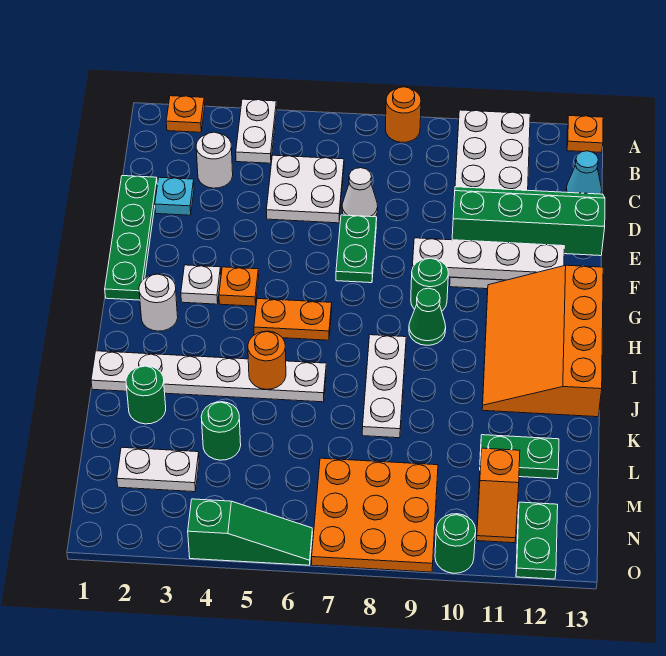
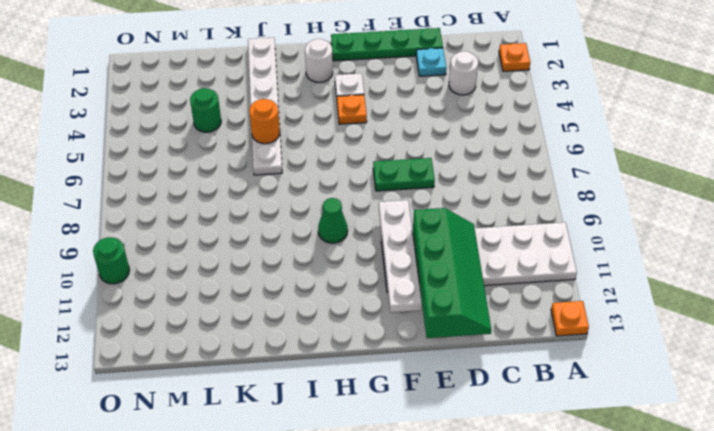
none -> white plate A4:B4 level 1
none -> orange round brick A8 level 1
none -> white plate C5:D6 level 1
none -> cyan cone C13 level 1

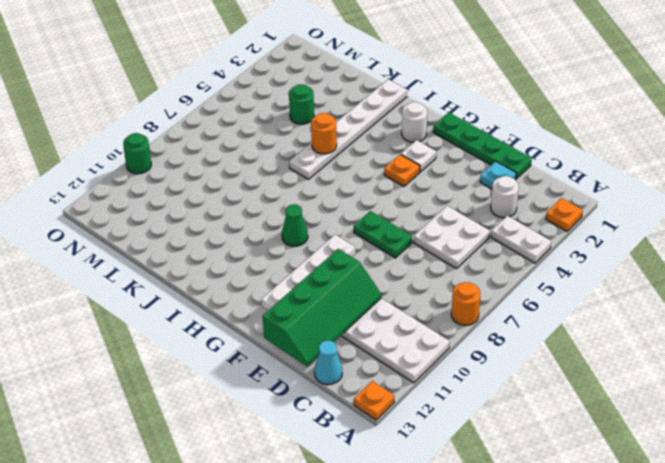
none -> white cone D7 level 1
none -> green round brick G9 level 1
none -> orange slope G11:J13 level 1 top 13
none -> orange plate H5:H6 level 1

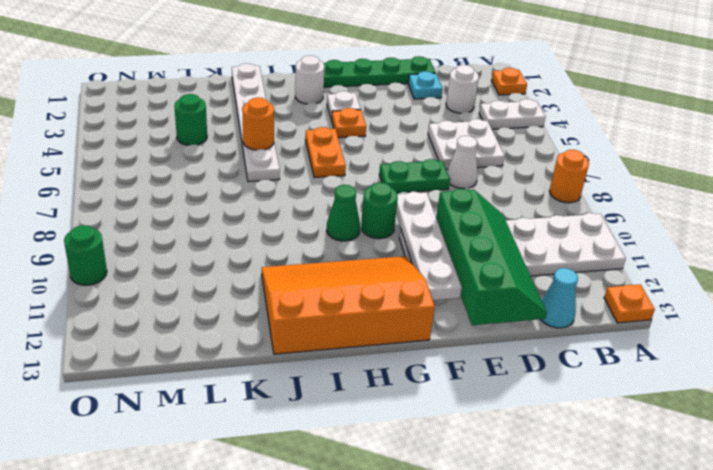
none -> white plate I8:K8 level 1
none -> green round brick K2 level 1
none -> green plate L11:L12 level 1
none -> white plate M2:M3 level 1

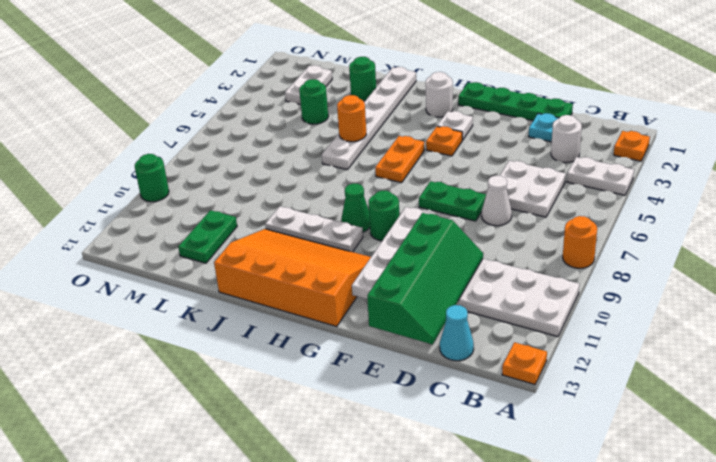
white plate H10:J10 level 1 -> white plate I8:K8 level 1
none -> orange plate M7:O9 level 1
none -> orange slope M11:N11 level 1 top M
none -> green plate N12:O12 level 1
none -> green slope O4:O6 level 1 top 4

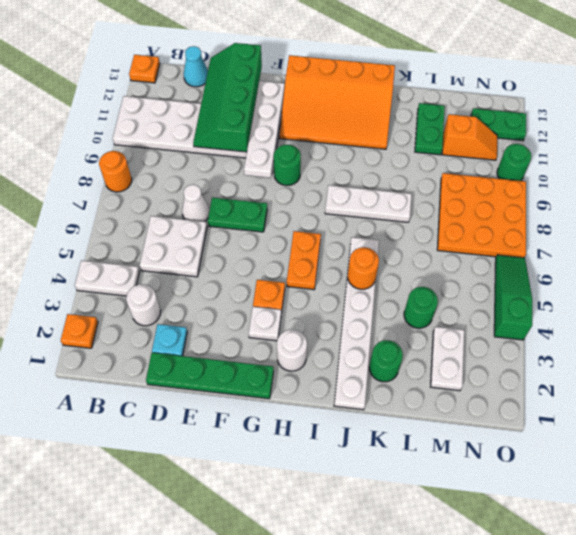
none -> green cone H9 level 1

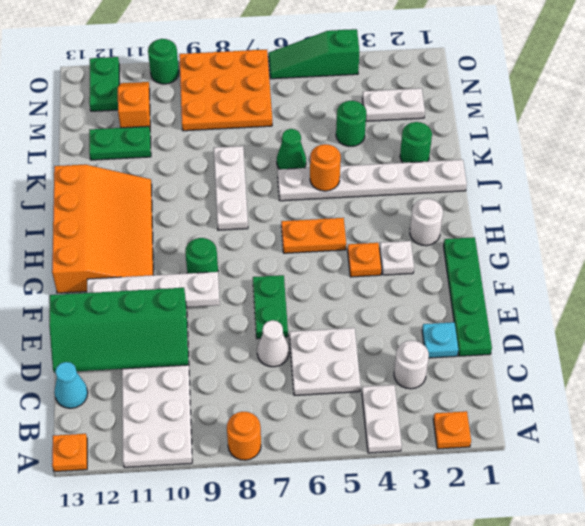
green cone K6 level 1 -> green cone H9 level 1

